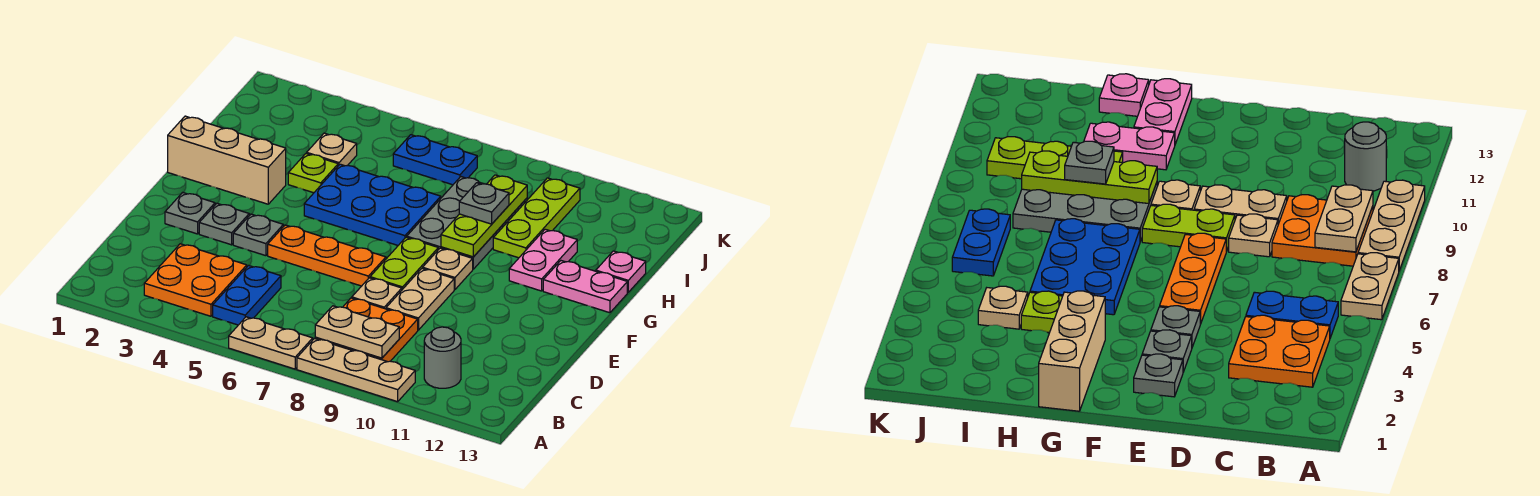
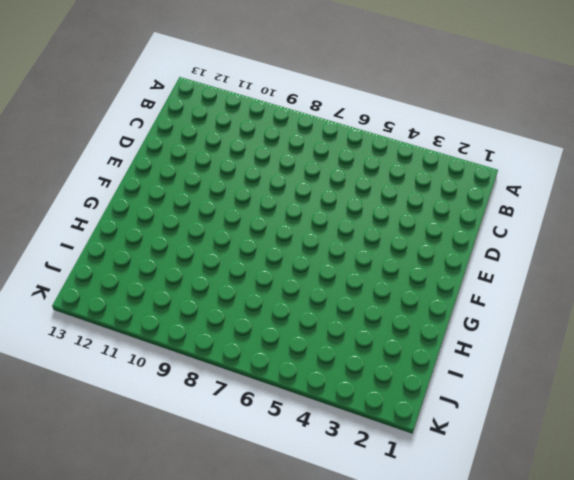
none -> tan plate A6:A7 level 1
none -> tan plate A8:A10 level 1
none -> orange plate B3:C4 level 1

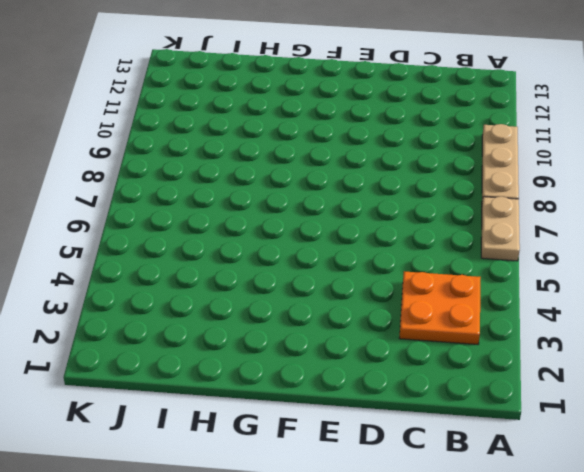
none -> blue plate B5:C5 level 1
none -> orange plate B8:C9 level 1
none -> grey round brick B11 level 1

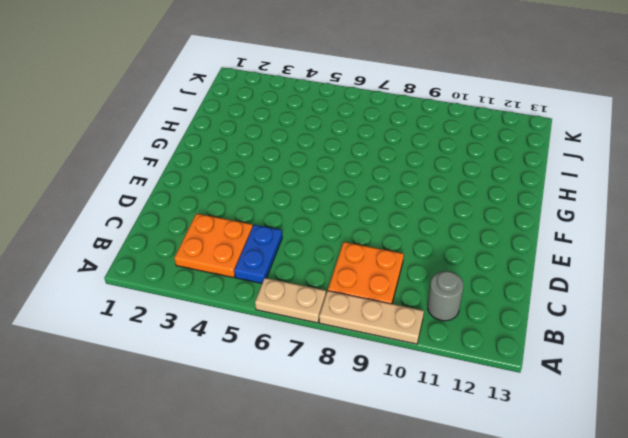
none -> tan plate D8 level 1
none -> tan plate D9:E9 level 1
none -> grey plate E2 level 1

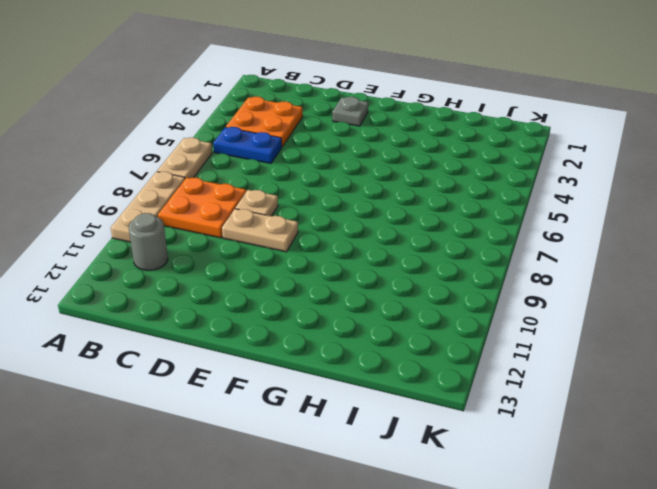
none -> grey plate E3 level 1
none -> grey plate E4 level 1
none -> orange plate E5:E7 level 1

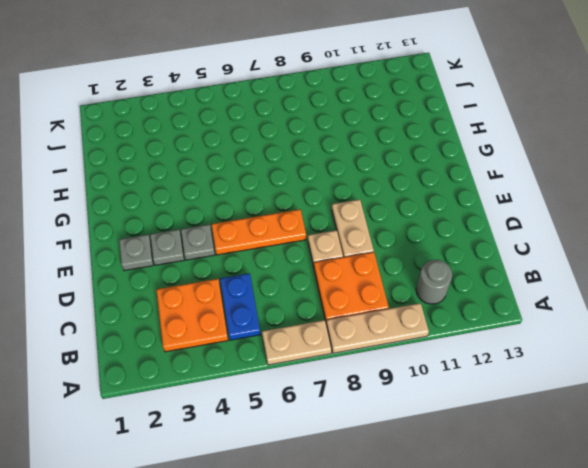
none -> lime plate E8:F8 level 1
none -> tan plate F9 level 1
none -> tan brick G1:G3 level 1

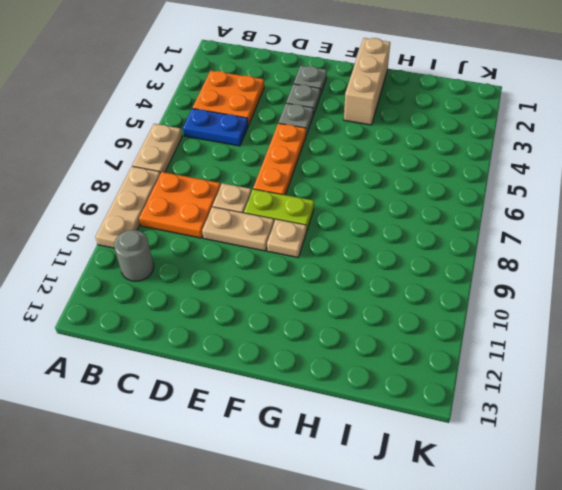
none -> blue plate G5:H7 level 1
none -> grey plate G8:I9 level 1
none -> pink plate G11:H11 level 1

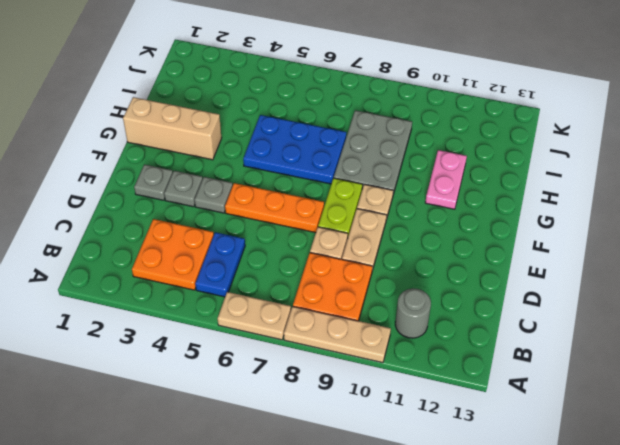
none -> pink plate G12:G13 level 1
none -> lime plate H4 level 1
none -> lime plate H10:J10 level 1

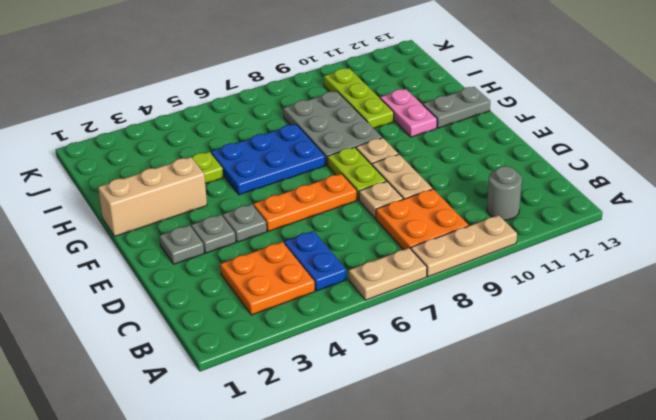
grey plate G12:G13 level 1 -> pink plate G12:G13 level 1
none -> pink plate H13 level 1
none -> tan plate I4 level 1
none -> blue plate J6:J7 level 1

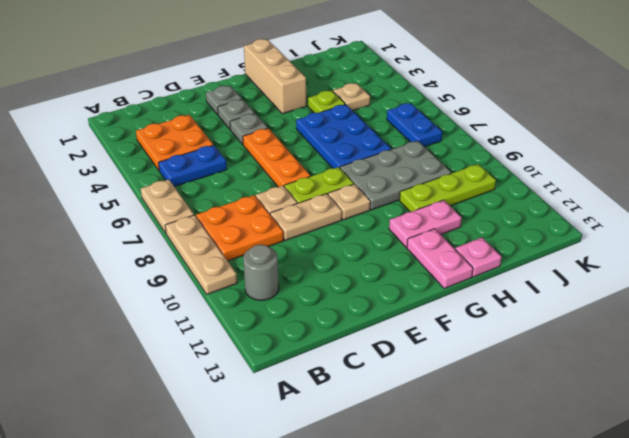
none -> tan plate B8:B9 level 2
none -> lime plate G9:I9 level 2
none -> grey plate H9 level 3

